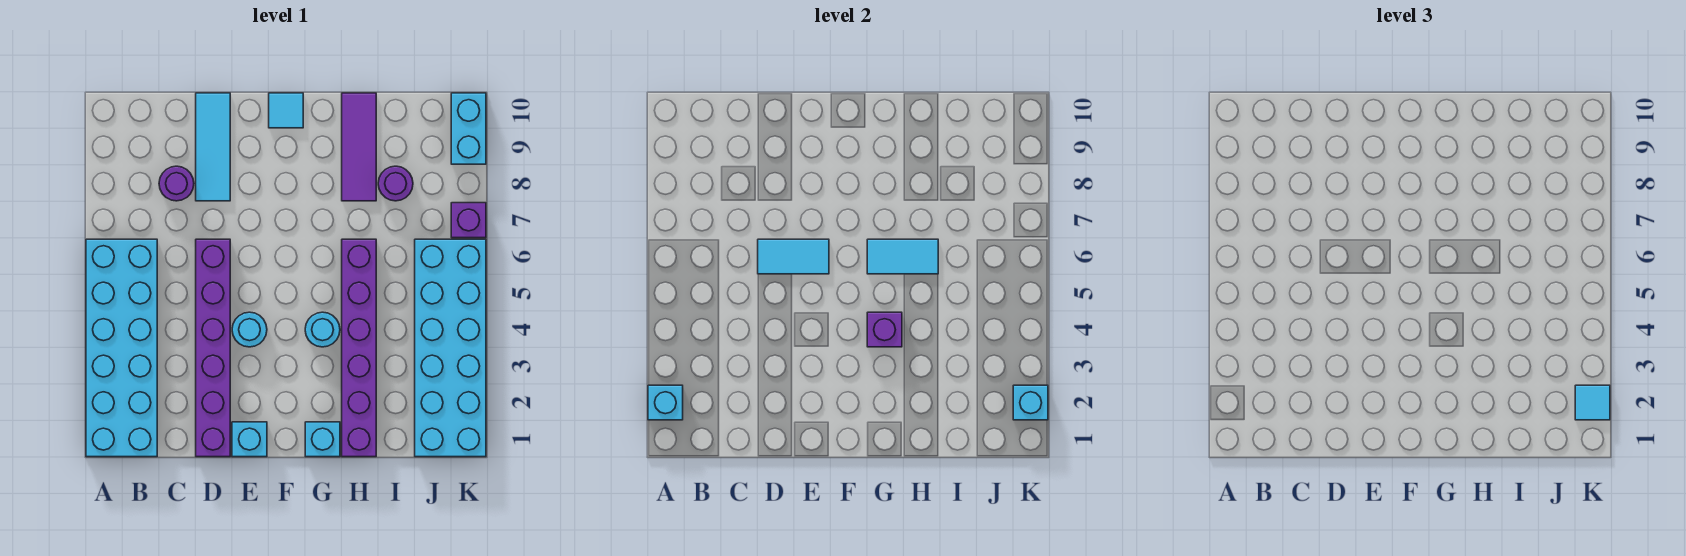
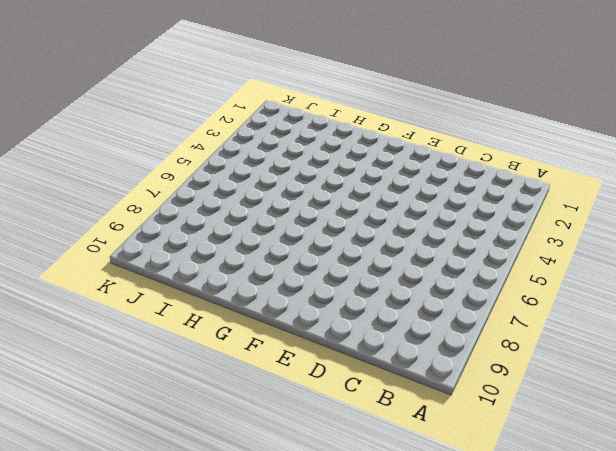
none -> cyan brick A1:B6 level 1
none -> purple round brick C8 level 1
none -> purple brick D1:D6 level 1

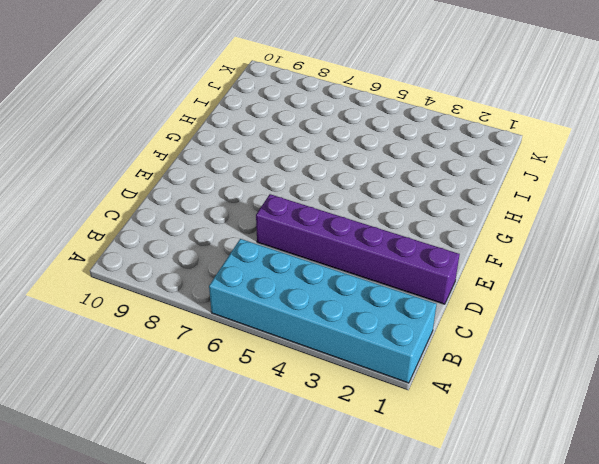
none -> purple round brick C8 level 1
none -> cyan tile D8:D10 level 1
none -> cyan brick E1 level 1

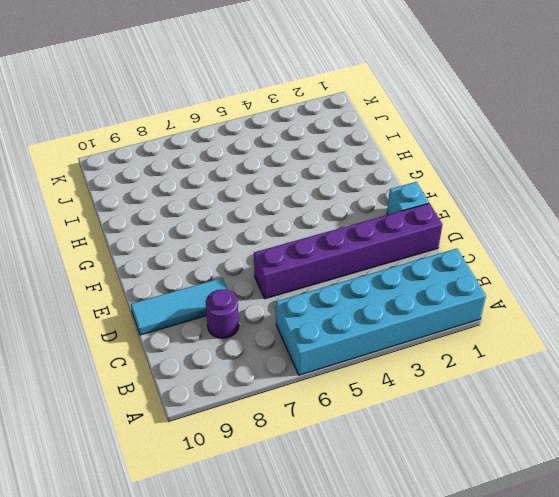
none -> cyan round brick E4 level 1
none -> cyan tile F10 level 1
none -> cyan brick G1 level 1

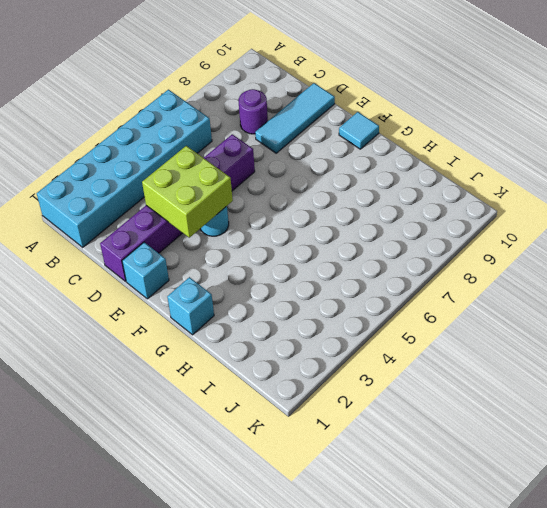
lime brick D3:E4 level 2 -> none
none -> cyan round brick G4 level 1
none -> purple brick H1:H6 level 1
none -> purple tile H8:H10 level 1

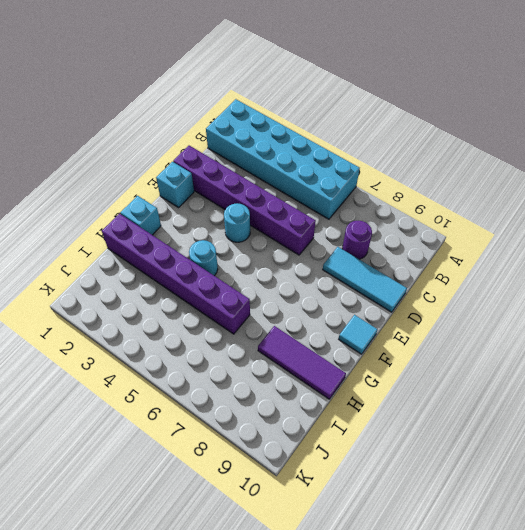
none -> purple round brick I8 level 1
none -> cyan brick J1:K6 level 1
none -> purple brick K7 level 1

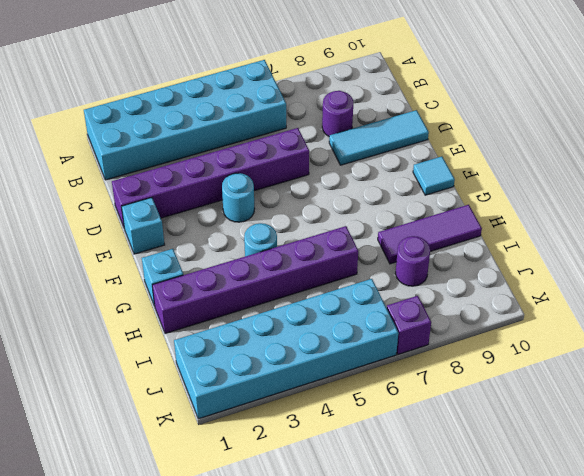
none -> cyan brick K9:K10 level 1
none -> cyan brick A2 level 2
none -> cyan tile D6:E6 level 2

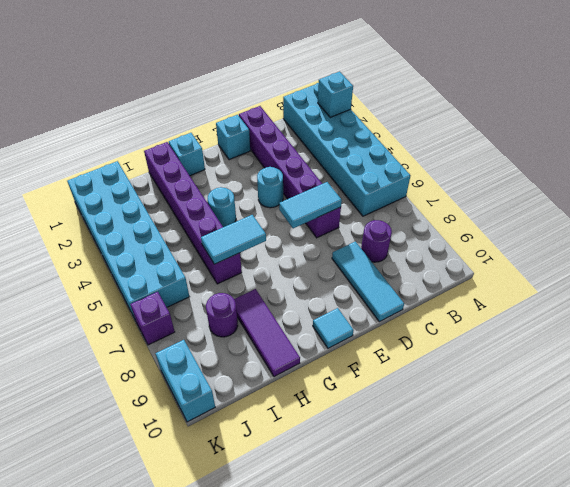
none -> purple brick G4 level 2
none -> cyan brick K2 level 2
none -> cyan tile K2 level 3

